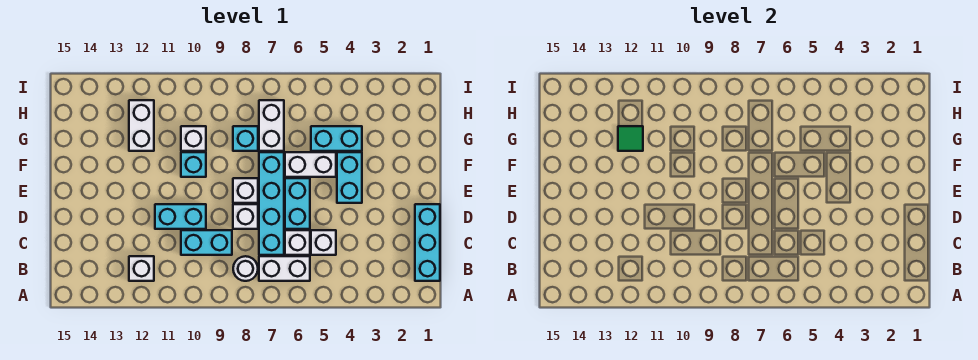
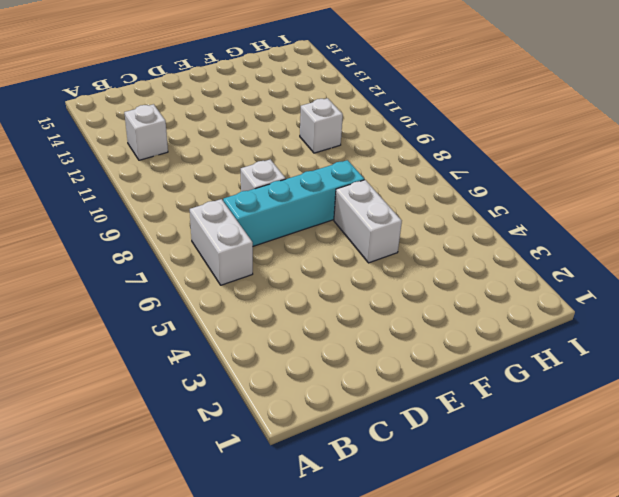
none -> cyan brick B1:D1 level 1
none -> white round brick B8 level 1
none -> white brick C5 level 1

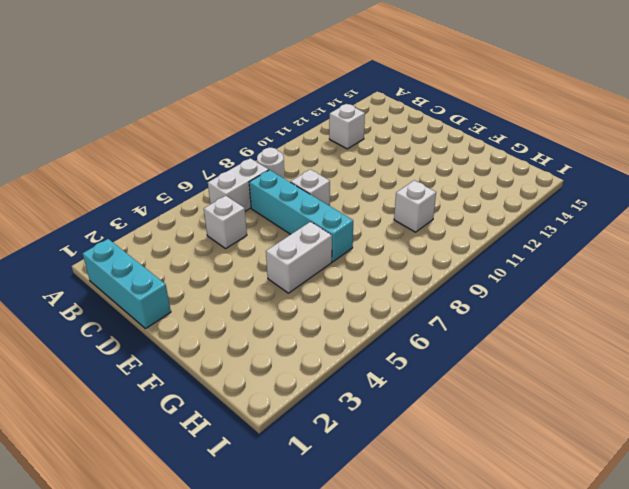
none -> white brick C6 level 1
none -> cyan brick C9:C10 level 1
none -> cyan brick D6:E6 level 1

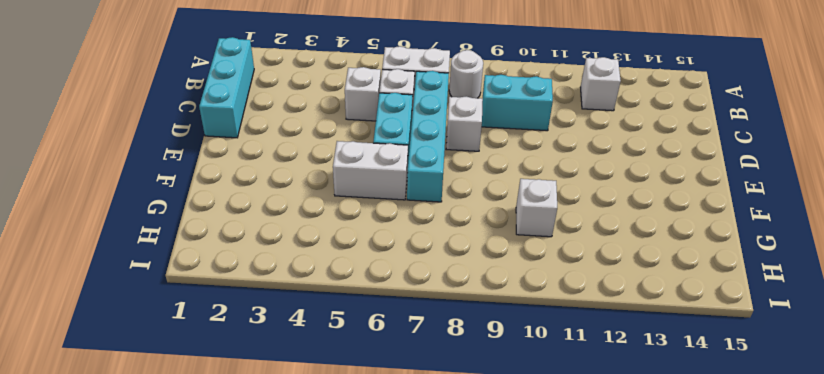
none -> cyan brick D10:D11 level 1
none -> cyan brick E4:F4 level 1
none -> white brick E8 level 1

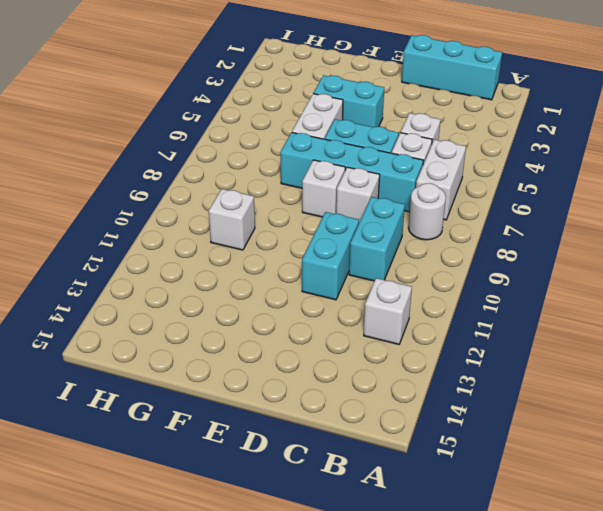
none -> cyan brick F10 level 1
none -> cyan brick G4:G5 level 1
none -> white brick G7:H7 level 1

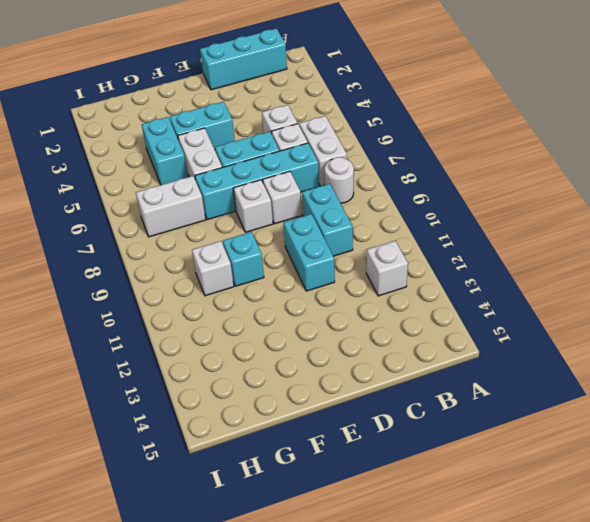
none -> cyan brick G8 level 1
none -> white brick G12:H12 level 1
none -> green tile G12 level 2

